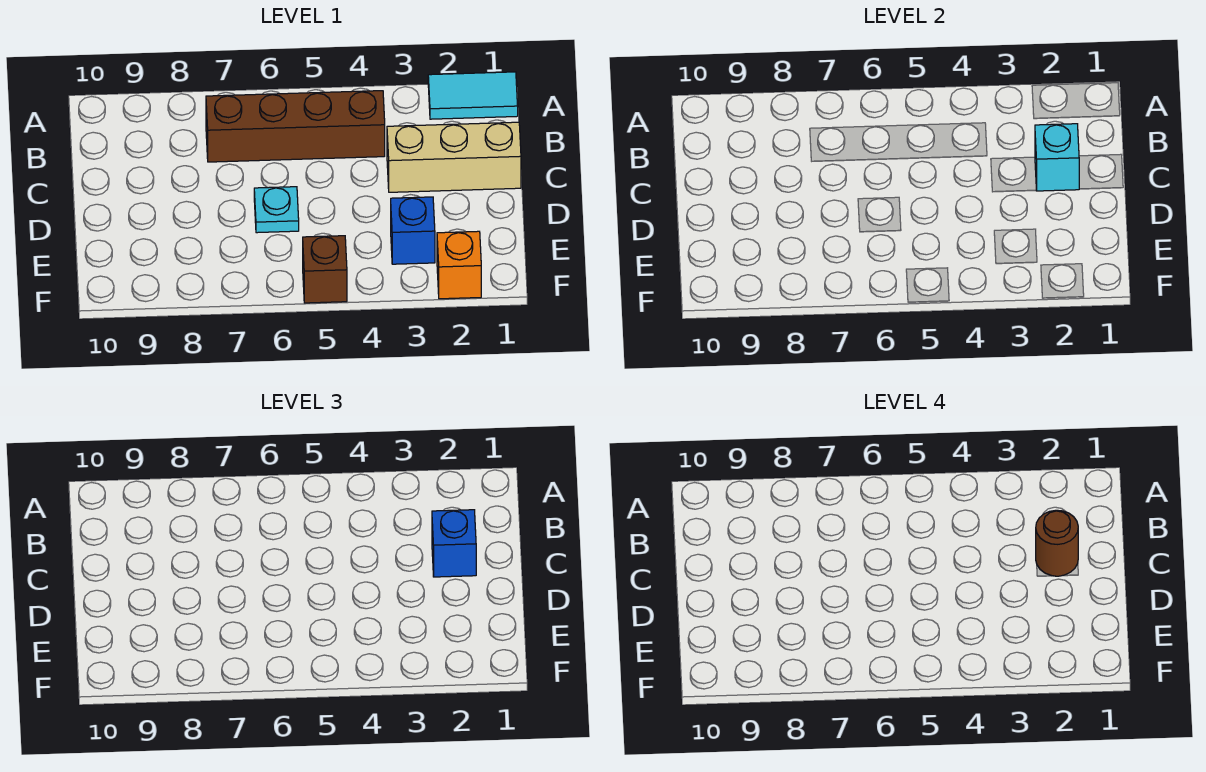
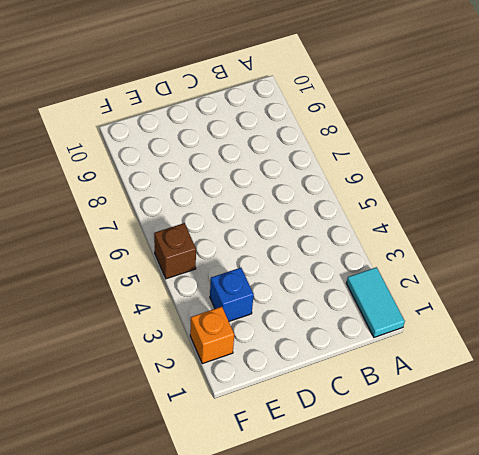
none -> brown brick B4:B7 level 1
none -> tan brick C1:C3 level 1

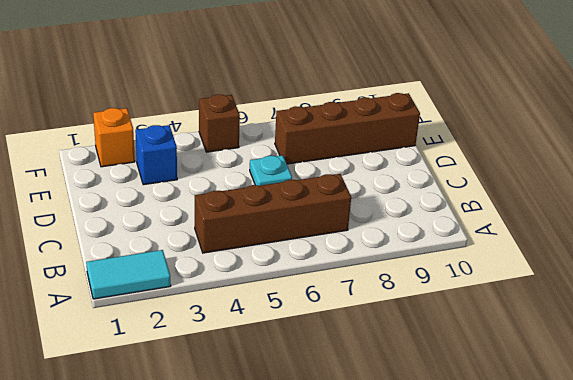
brown brick E7:E10 level 1 -> none
none -> tan brick C1:C3 level 1
none -> cyan brick C2 level 2

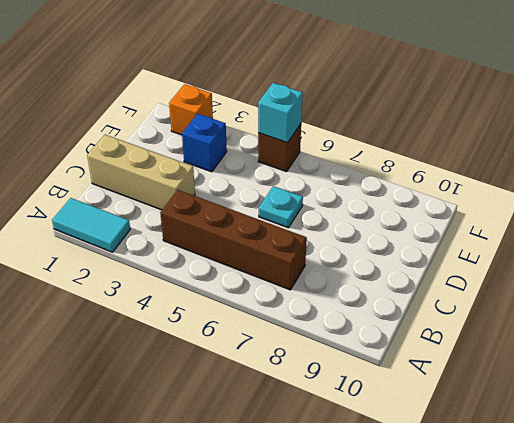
cyan brick F5 level 2 -> cyan brick C2 level 2
none -> blue brick C2 level 3
none -> brown round brick C2 level 4

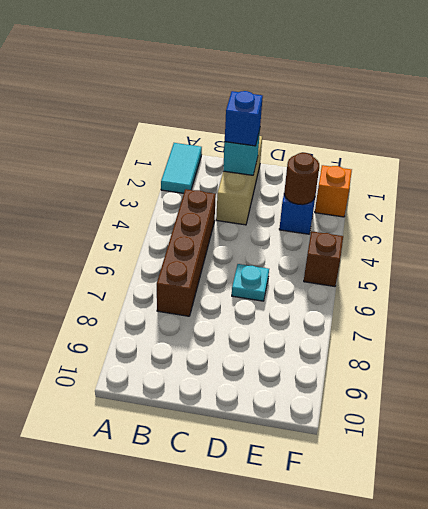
brown round brick E3 level 2 -> brown round brick C2 level 4

